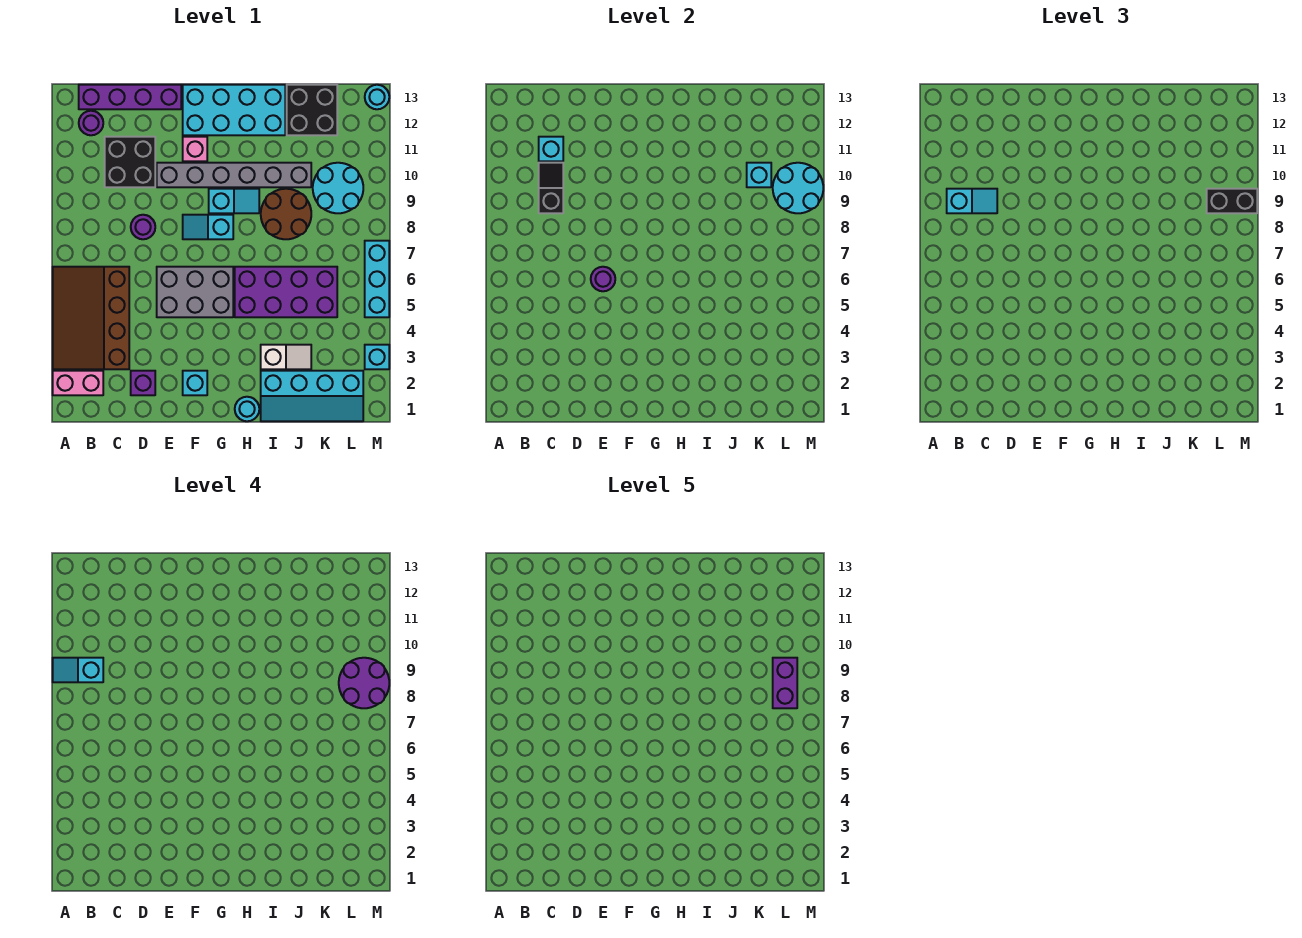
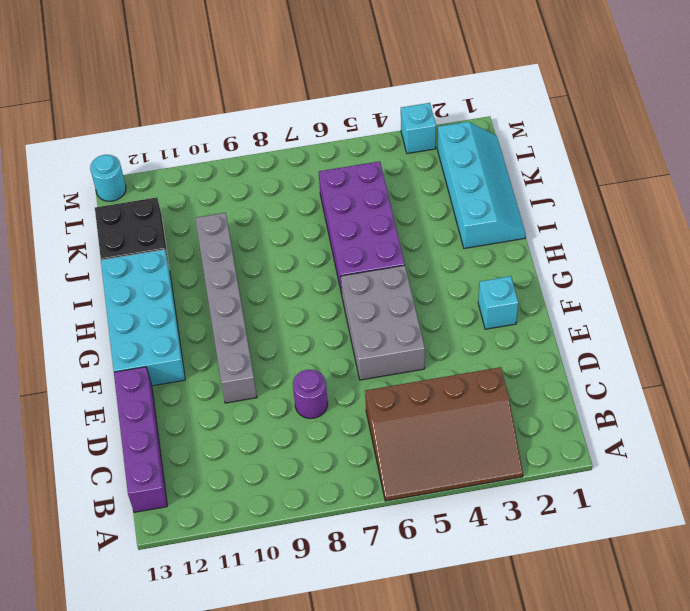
none -> pink brick A2:B2 level 1
none -> purple round brick B12 level 1
none -> black brick C10:D11 level 1
none -> purple brick D2 level 1

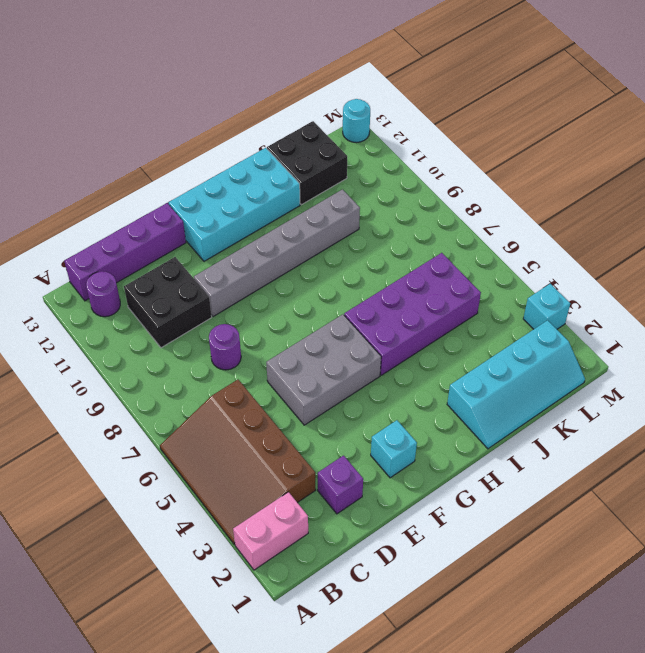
none -> cyan slope F8:G8 level 1 top G
none -> pink brick F11 level 1
none -> cyan slope G9:H9 level 1 top G
none -> cyan round brick H1 level 1

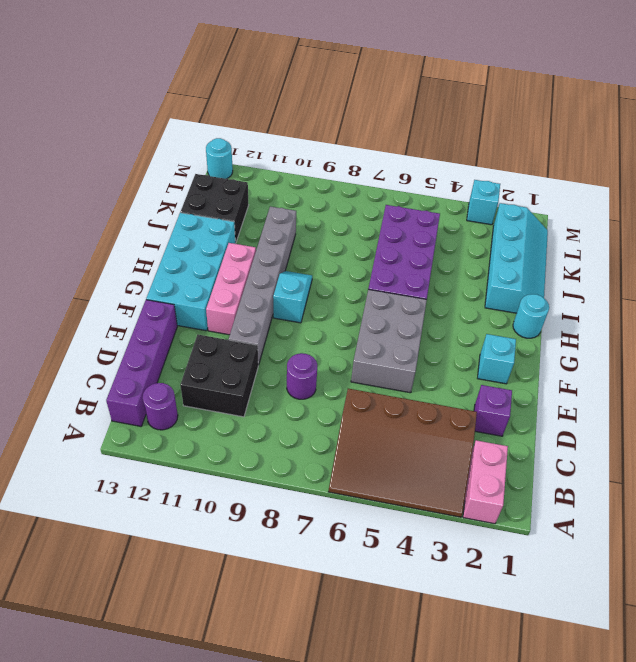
pink brick F11:H11 level 1 -> pink brick F11 level 1
none -> cyan slope F8:G8 level 1 top G
none -> white slope I3:J3 level 1 top I
none -> brown round brick I8:J9 level 1
none -> cyan round brick K9:L10 level 1

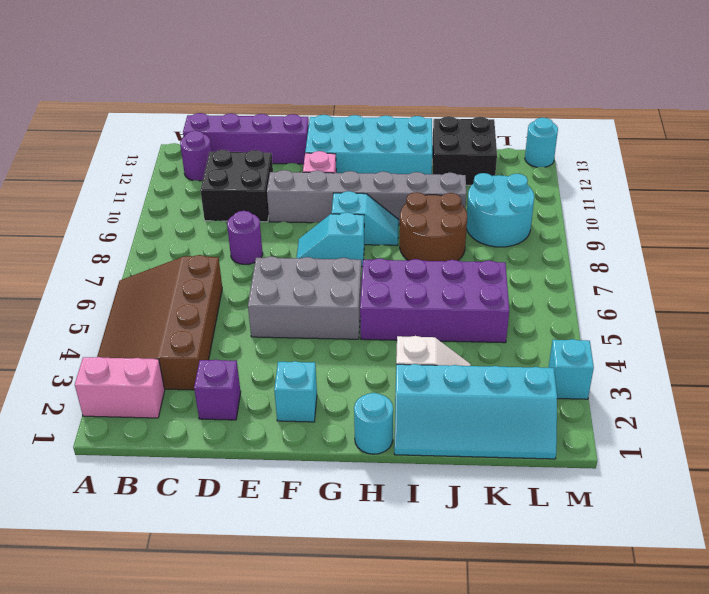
none -> cyan brick M5:M7 level 1
none -> black slope C9:C10 level 2 top 9
none -> cyan brick C11 level 2
none -> purple round brick E6 level 2

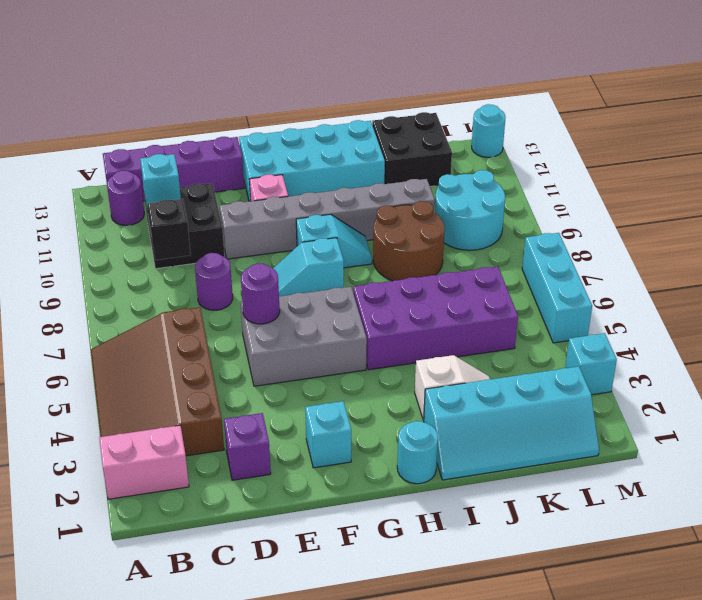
none -> cyan brick K10 level 2
none -> cyan round brick L9:M10 level 2
none -> cyan slope B9:C9 level 3 top B
none -> black brick L9:M9 level 3

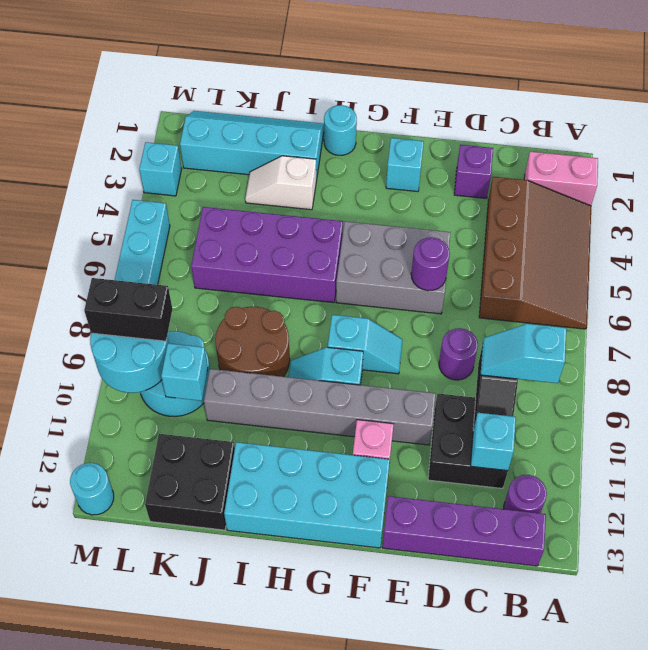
none -> cyan slope A9:B9 level 4 top B
none -> purple round brick L8:M9 level 4
none -> purple brick L8:L9 level 5

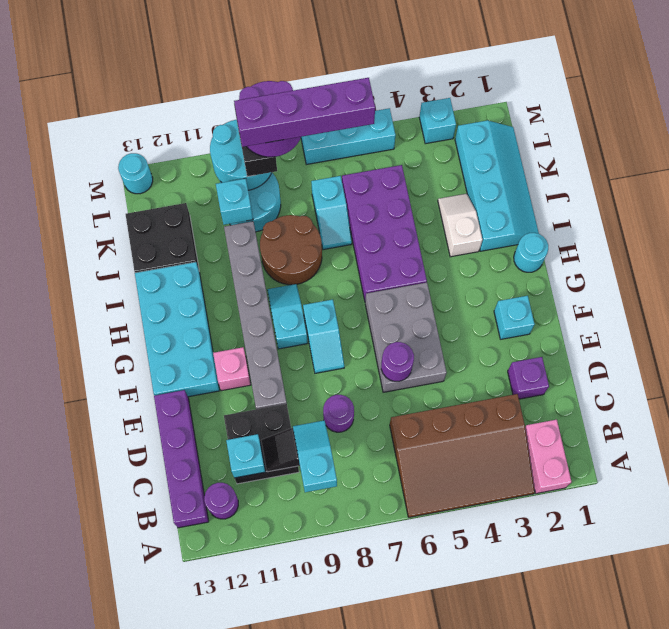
cyan slope J7:K7 level 1 top K -> cyan slope A9:B9 level 4 top B
purple brick L6:L9 level 5 -> purple brick L8:L9 level 5

